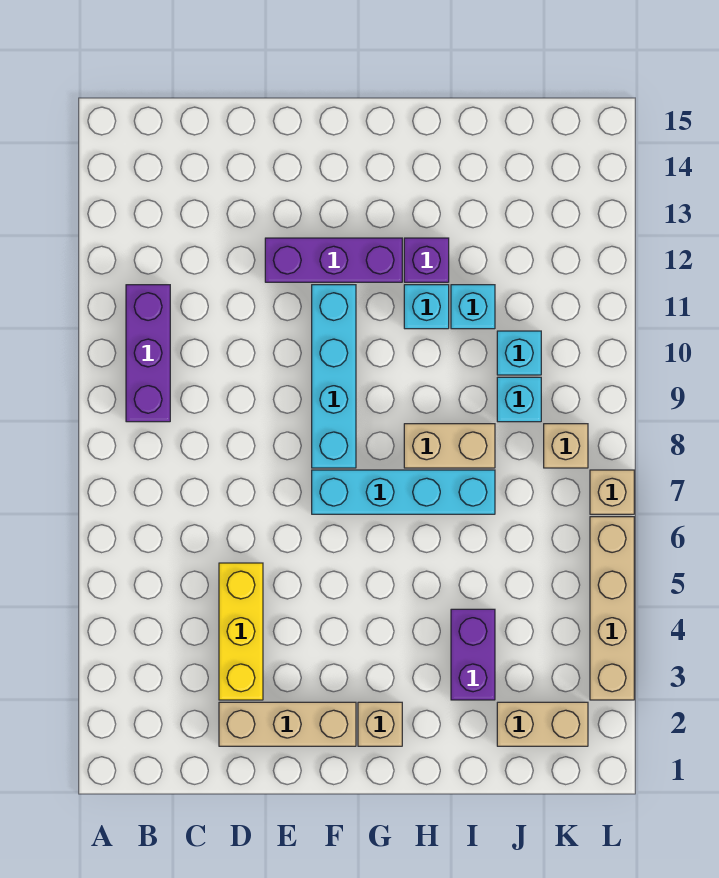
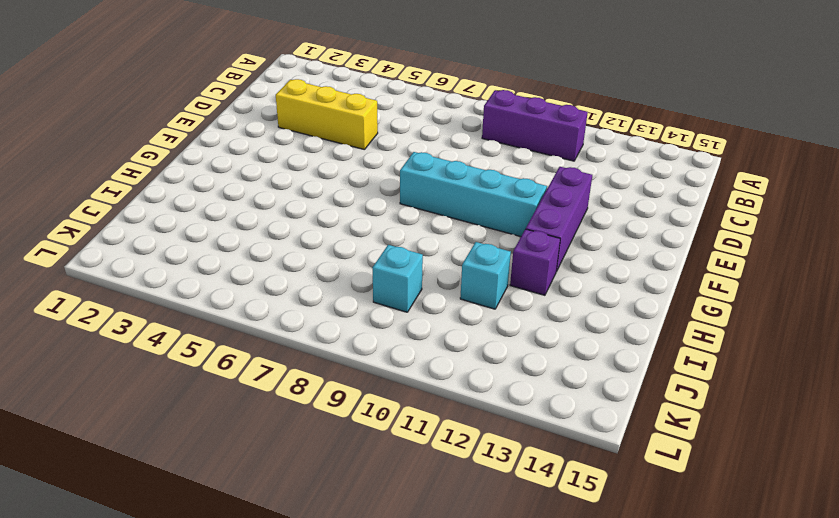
none -> tan brick D2:F2 level 1
none -> cyan brick F7:I7 level 1
none -> tan brick G2 level 1

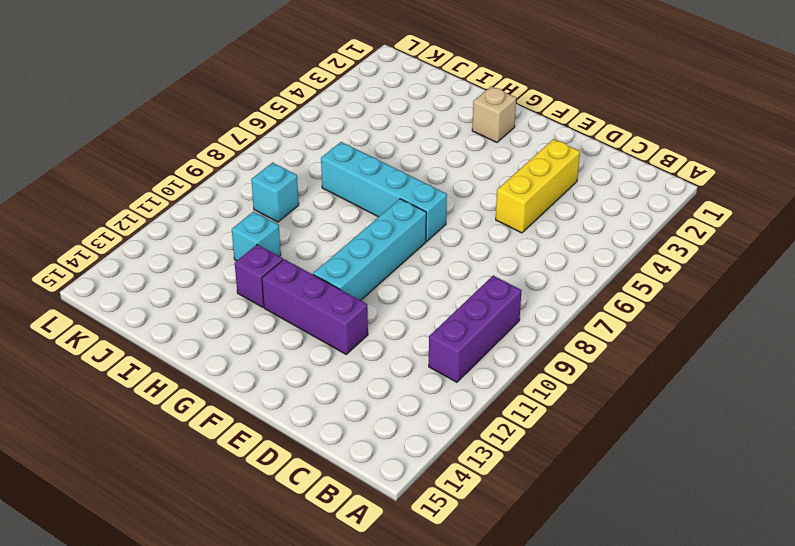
none -> tan brick D2:F2 level 1
none -> tan brick H8:I8 level 1
none -> cyan brick H11 level 1

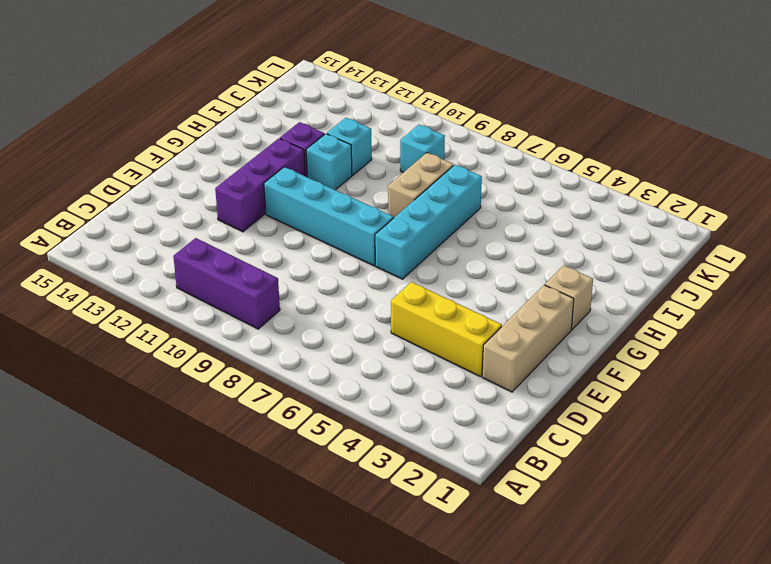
none -> purple brick I3:I4 level 1
none -> tan brick J2:K2 level 1
none -> cyan brick J10 level 1

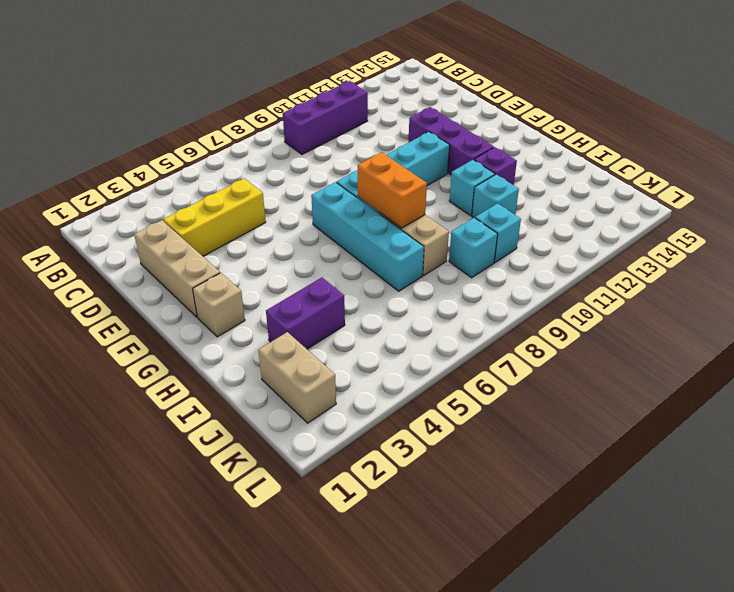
orange brick G8:H8 level 2 -> none
none -> tan brick K8 level 1
none -> tan brick L3:L6 level 1
none -> tan brick L7 level 1

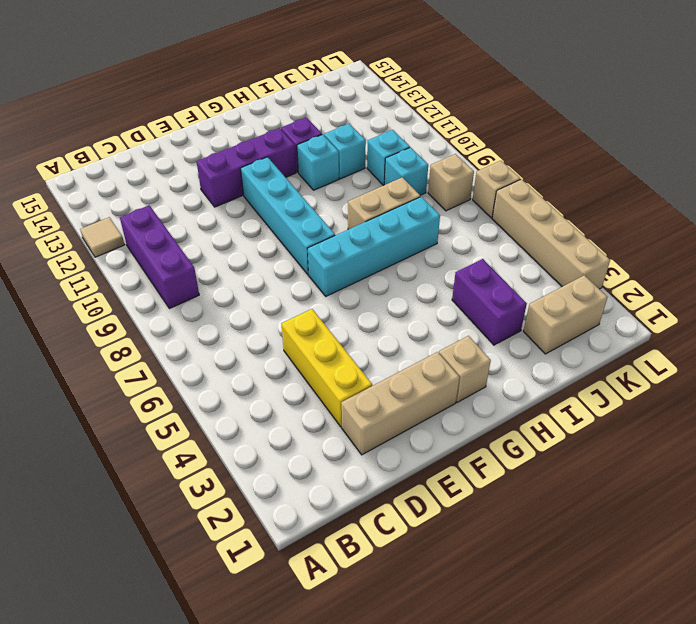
tan tile A12 level 1 -> none

